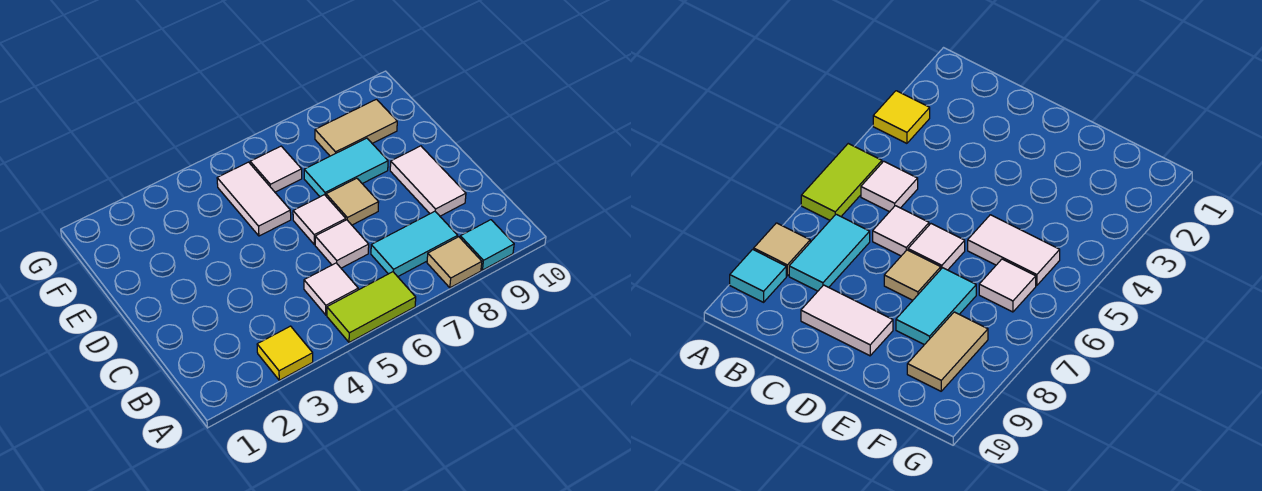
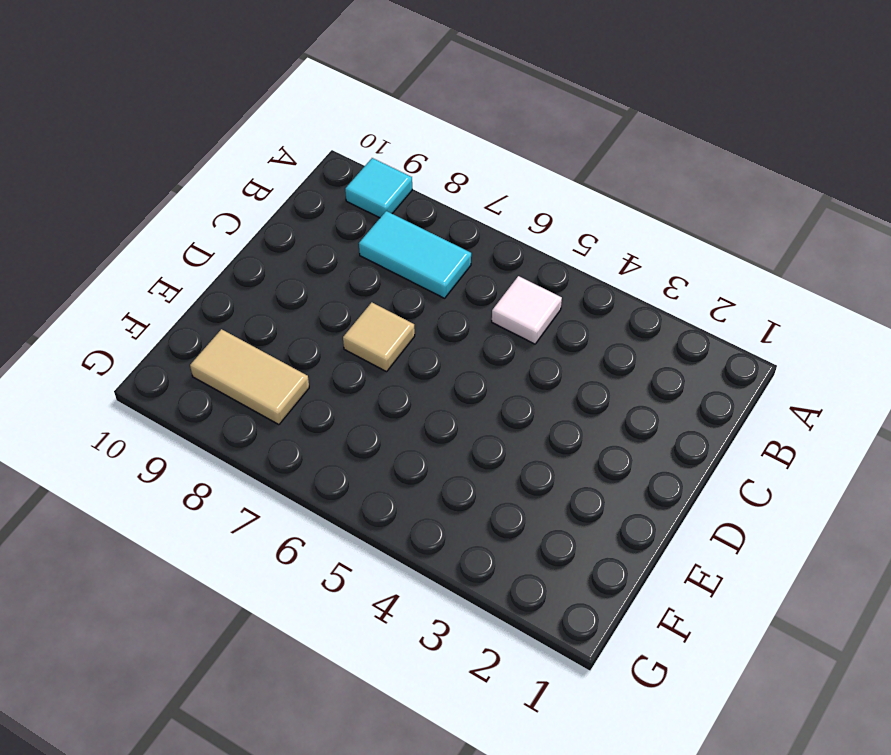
none -> yellow tile A3 level 1
none -> lime tile A5:A6 level 1
none -> tan tile A8 level 1

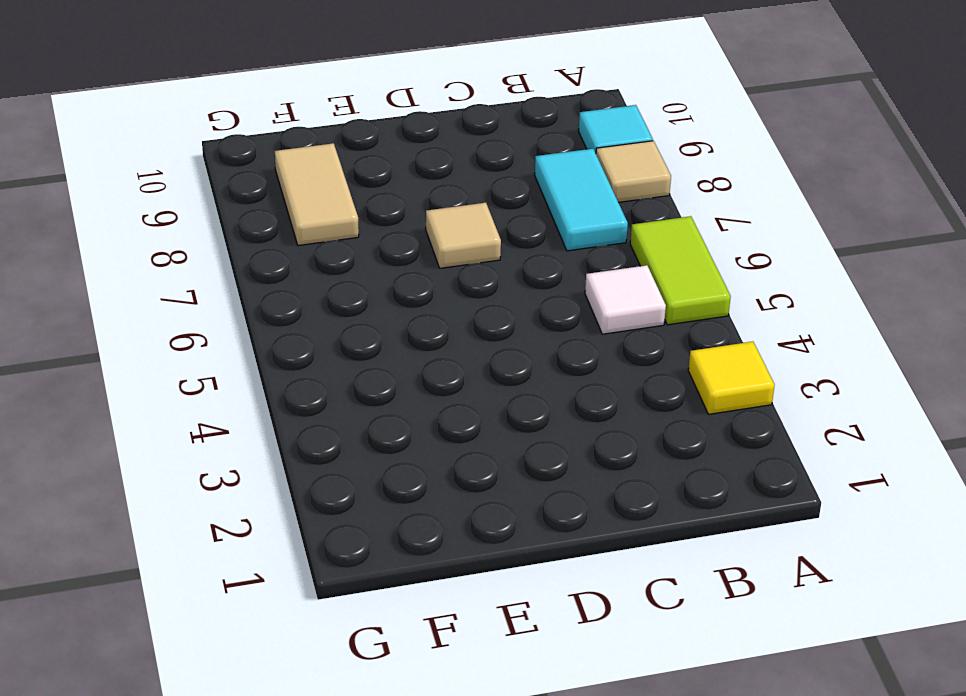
none -> white tile C6 level 1
none -> white tile C9:D9 level 1
none -> white tile D6 level 1

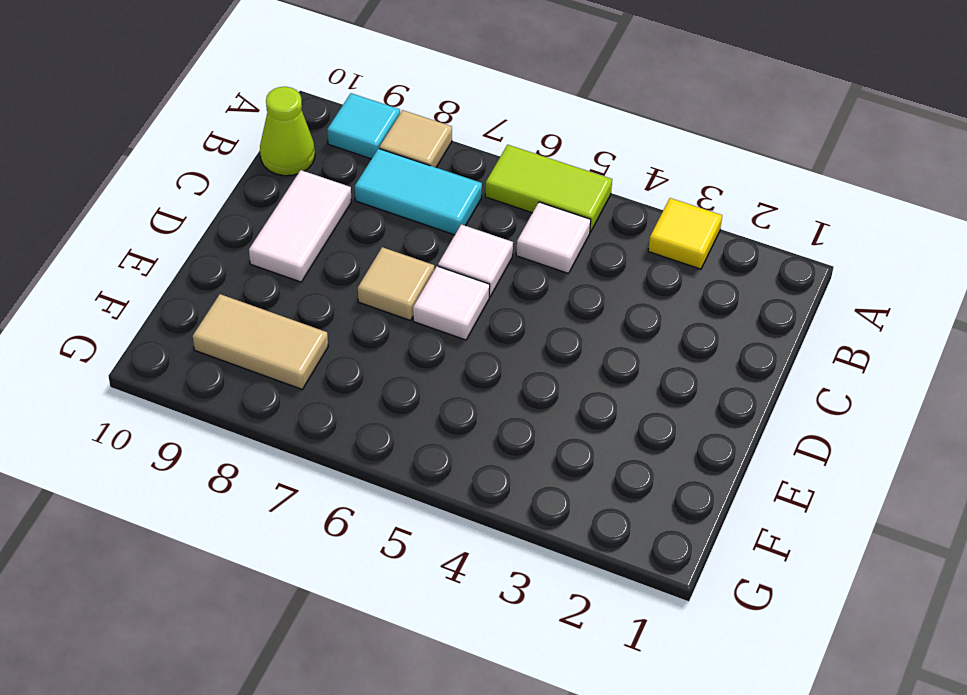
lime cone B10 level 1 -> none
none -> white tile E5:F5 level 1
none -> cyan tile E7:E8 level 1
none -> white tile F6 level 1

